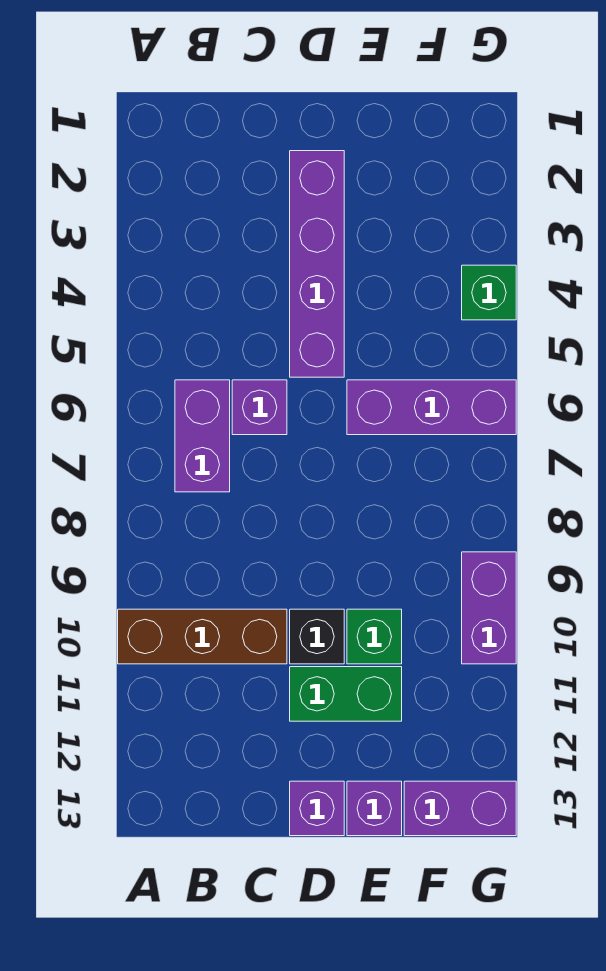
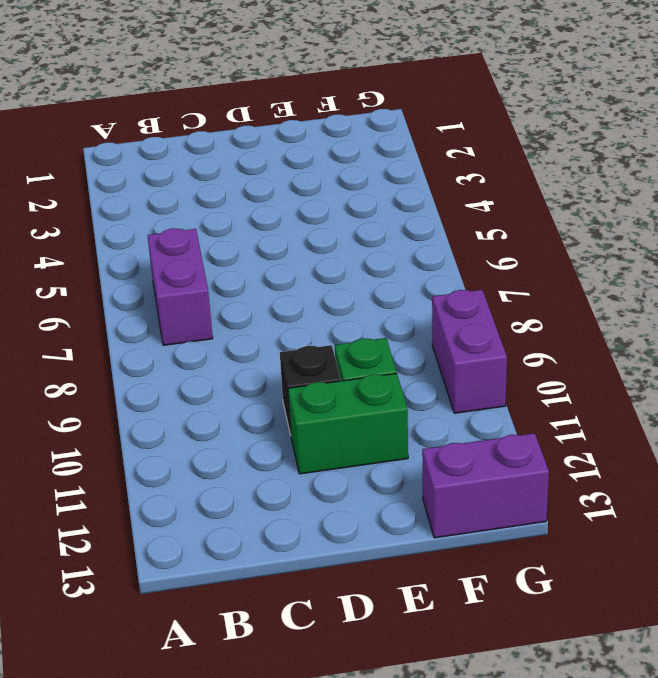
none -> brown brick A10:C10 level 1
none -> purple brick C6 level 1
none -> purple brick D2:D5 level 1

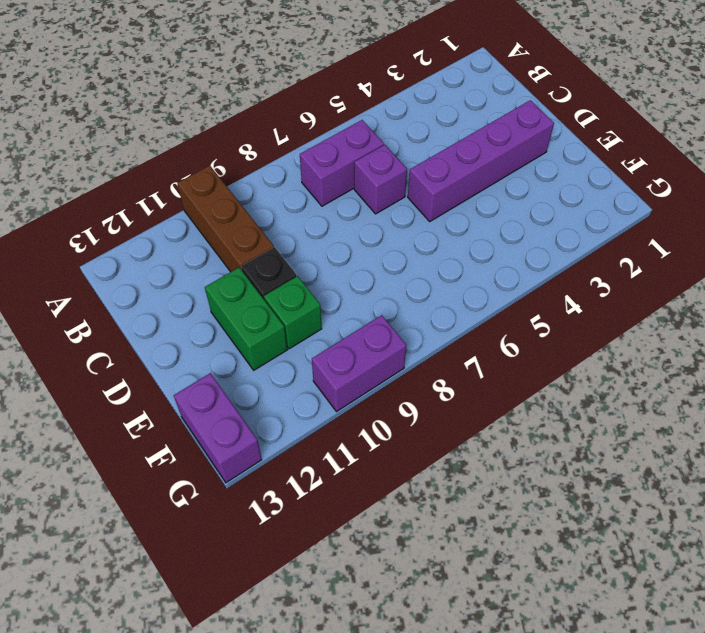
none -> purple brick D13 level 1
none -> purple brick E6:G6 level 1
none -> purple brick E13 level 1

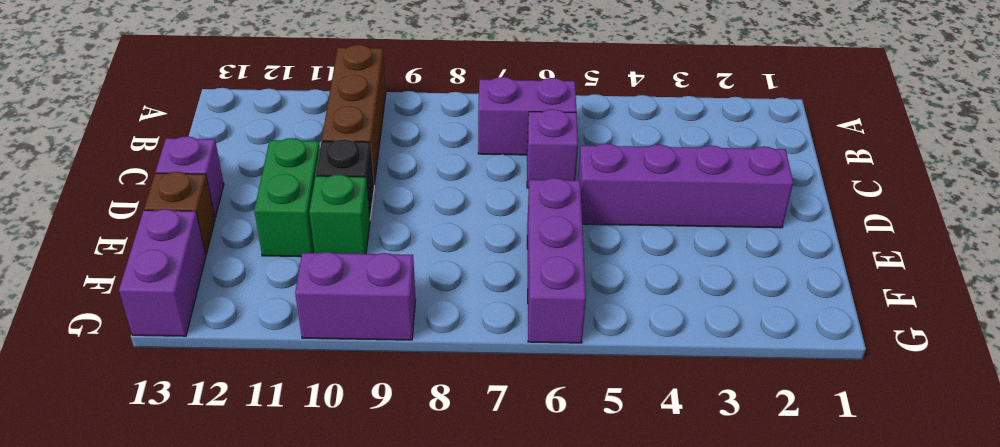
brown brick E13 level 1 -> purple brick E13 level 1
none -> green brick G4 level 1

